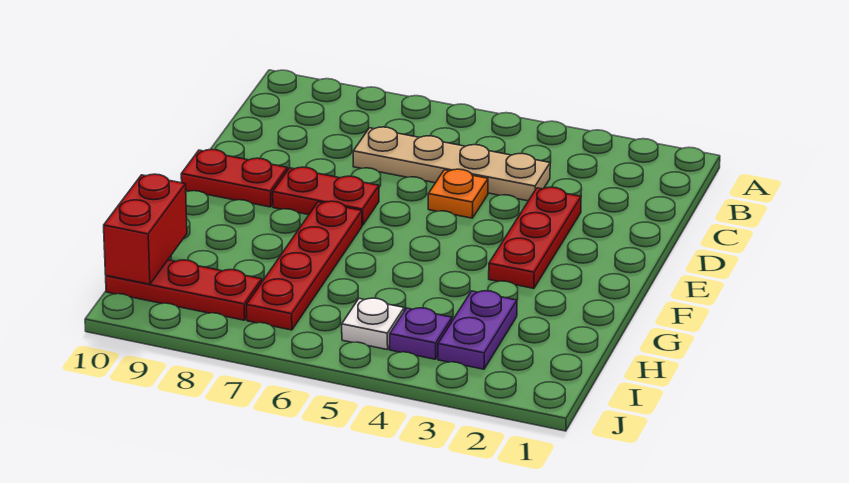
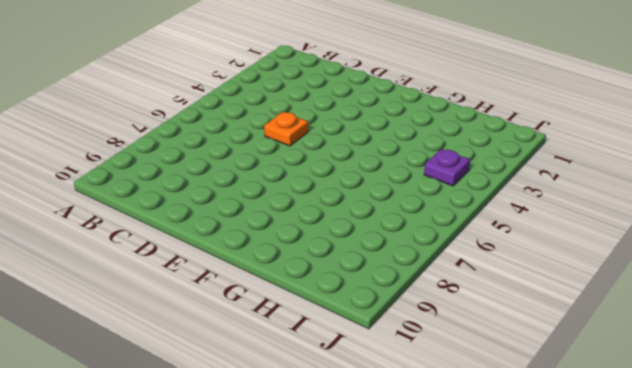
none -> tan plate C4:C7 level 1
none -> red plate D3:F3 level 1

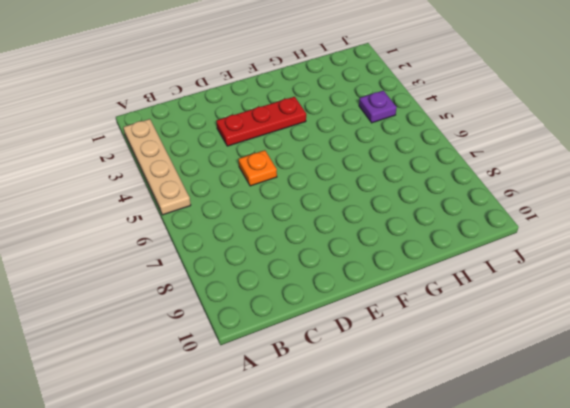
tan plate A2:A5 level 1 -> tan plate C4:C7 level 1
none -> red plate E7:E8 level 1
none -> red plate E9:E10 level 1

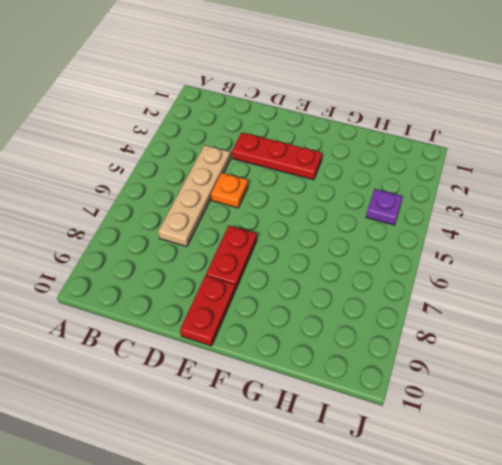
none -> red plate F7:I7 level 1
none -> purple plate H3:I3 level 1

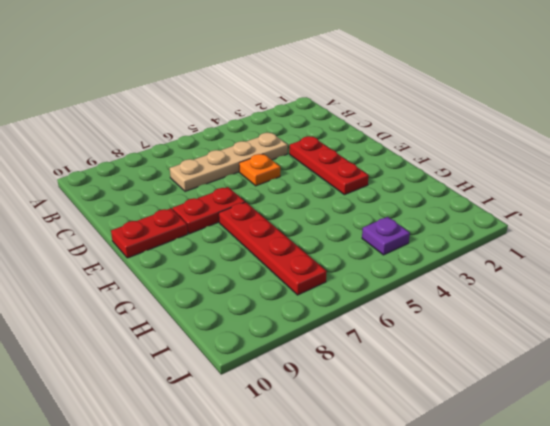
none -> purple plate H3:I3 level 1
none -> white plate I5 level 1

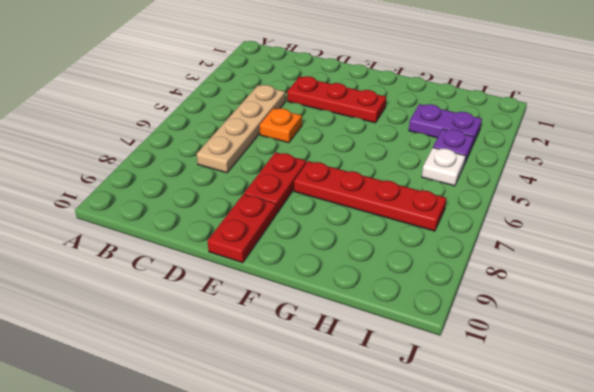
none -> red plate I8:I10 level 1
none -> red brick H10:I10 level 2

